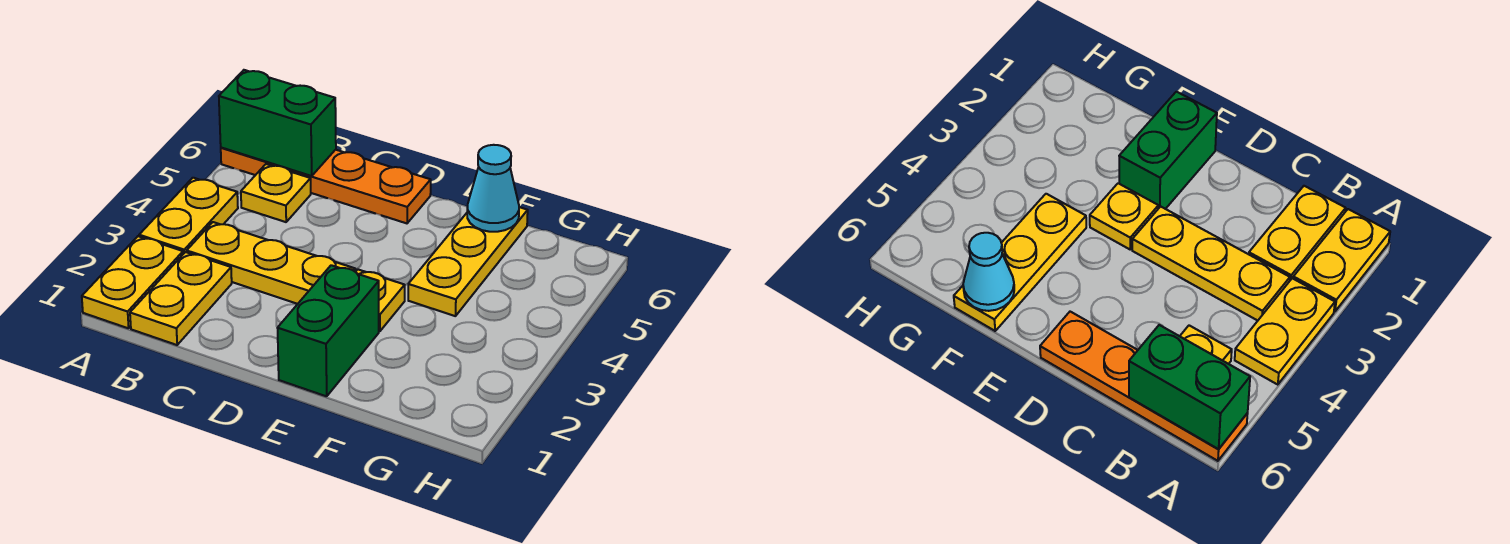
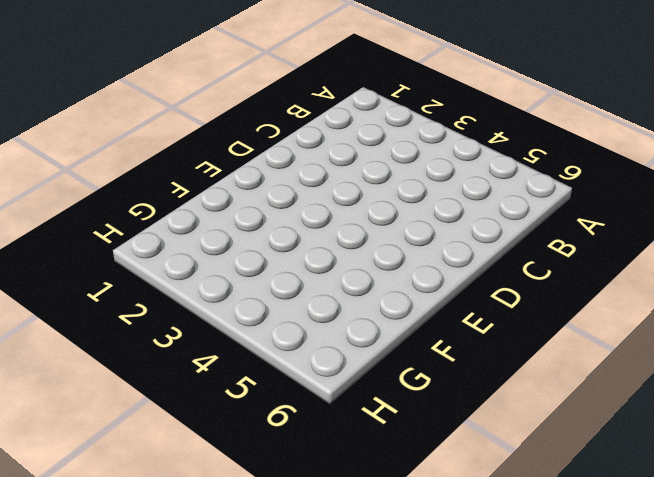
none -> yellow plate A1:A2 level 1
none -> yellow plate A3:A4 level 1

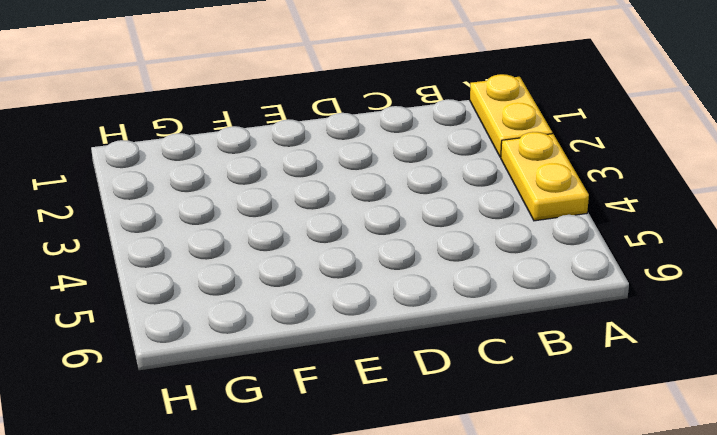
none -> orange plate A6:D6 level 1
none -> yellow plate B1:B2 level 1

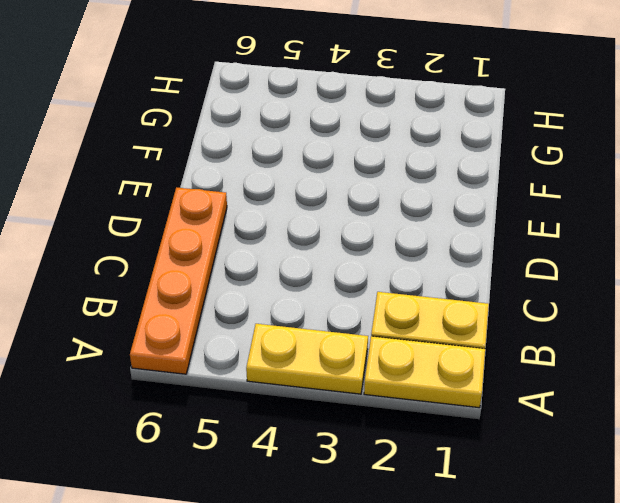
none -> yellow plate B3:D3 level 1
none -> yellow plate B5 level 1

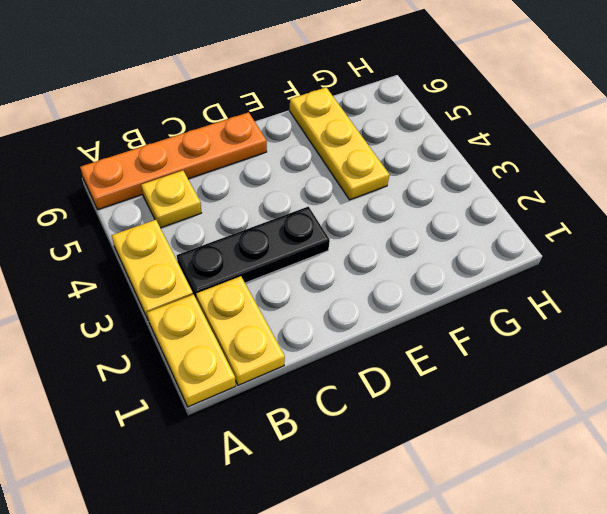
black plate B3:D3 level 1 -> yellow plate B3:D3 level 1
none -> green brick E1:E2 level 1
none -> yellow plate E3 level 1

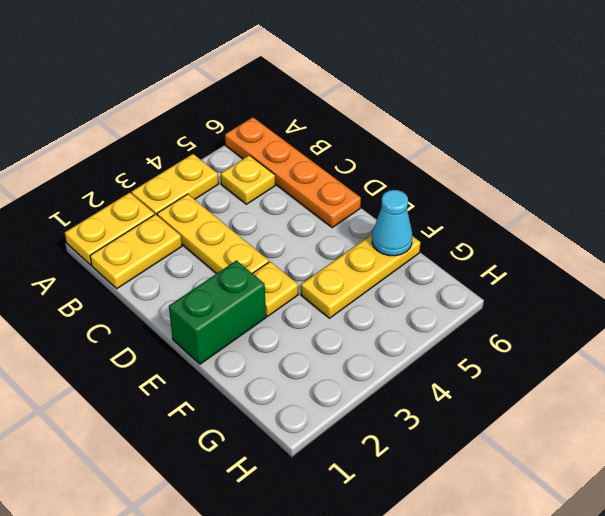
none -> green brick A6:B6 level 2

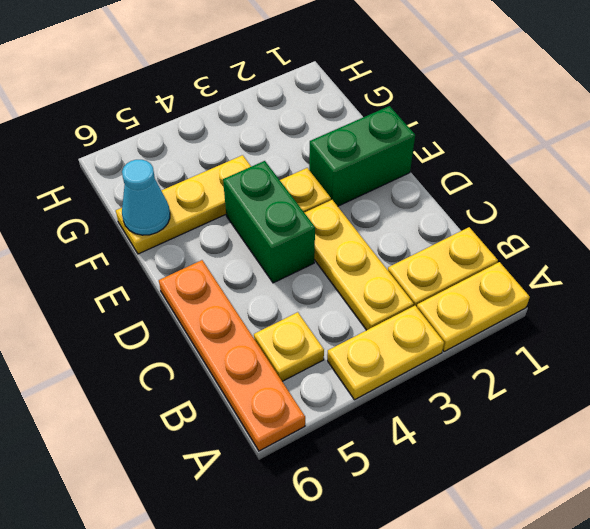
green brick D4:E4 level 1 -> green brick A6:B6 level 2

